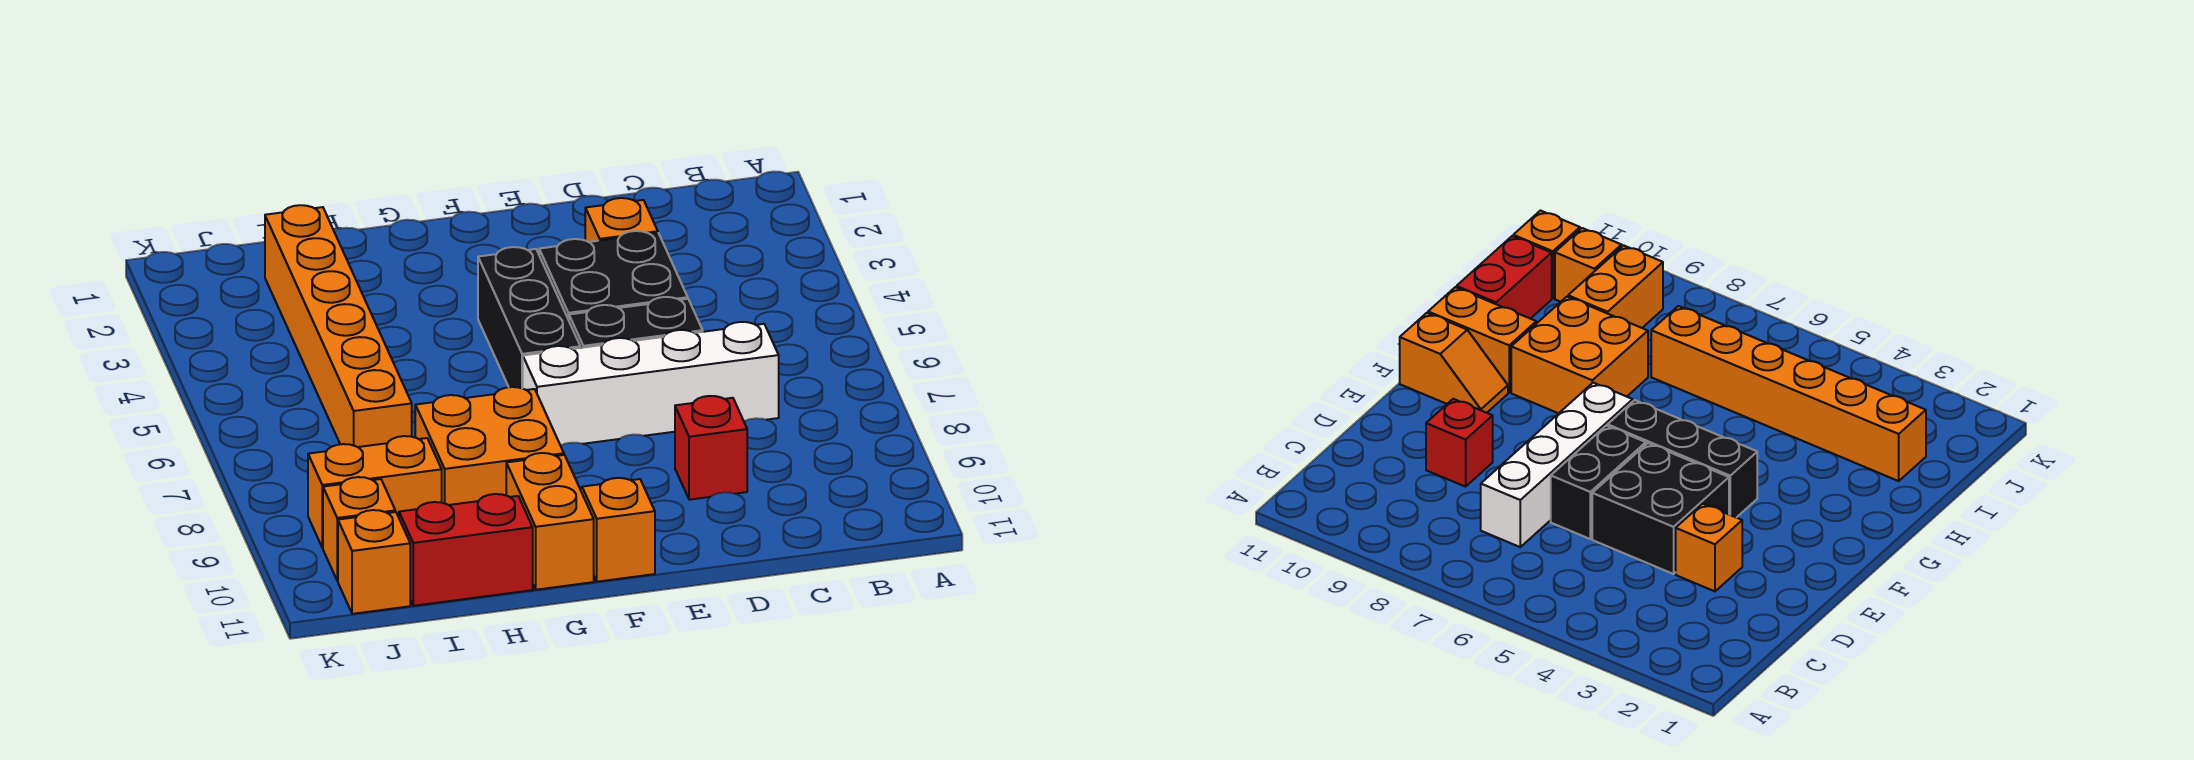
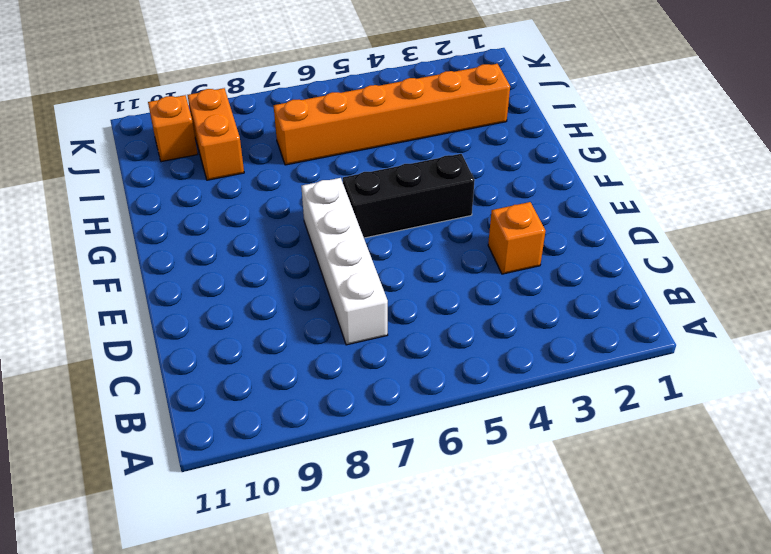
none -> black brick D4:E5 level 1
none -> black brick D6:E6 level 1
none -> red brick D9 level 1

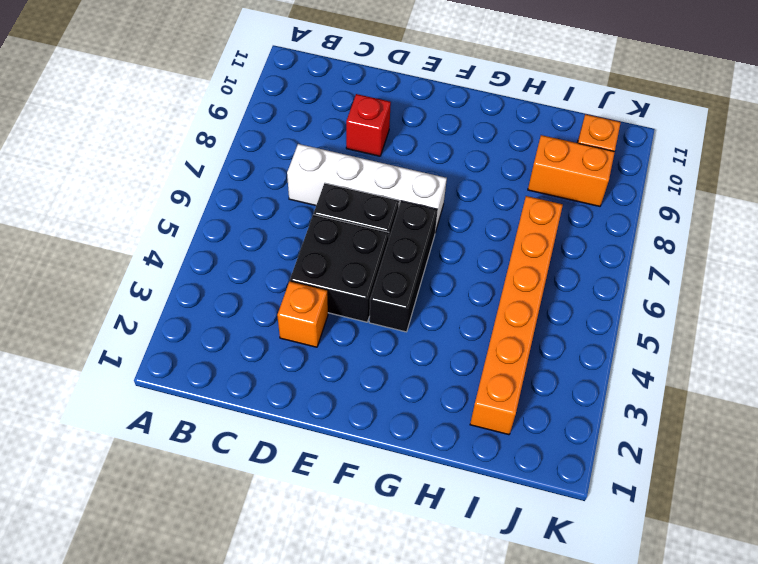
none -> orange slope F10:F11 level 1 top 11
none -> orange brick G8:H9 level 1
none -> orange brick G10:G11 level 1

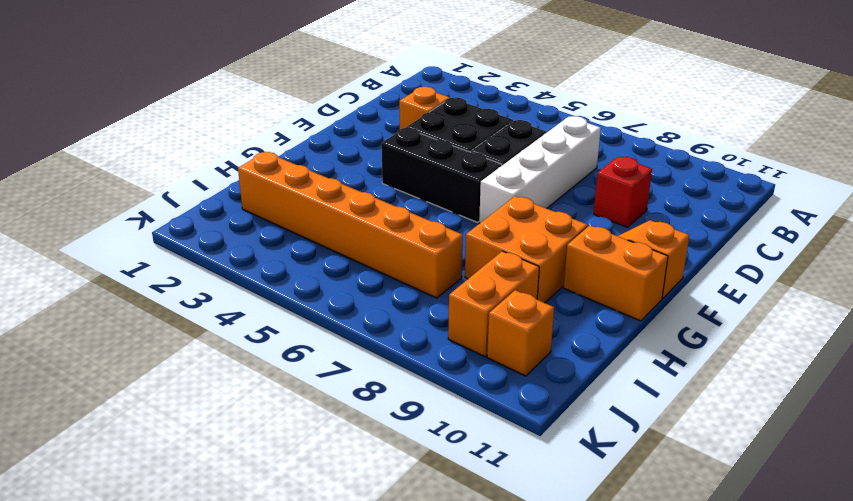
none -> red brick H11:I11 level 1
none -> orange brick J11 level 1

